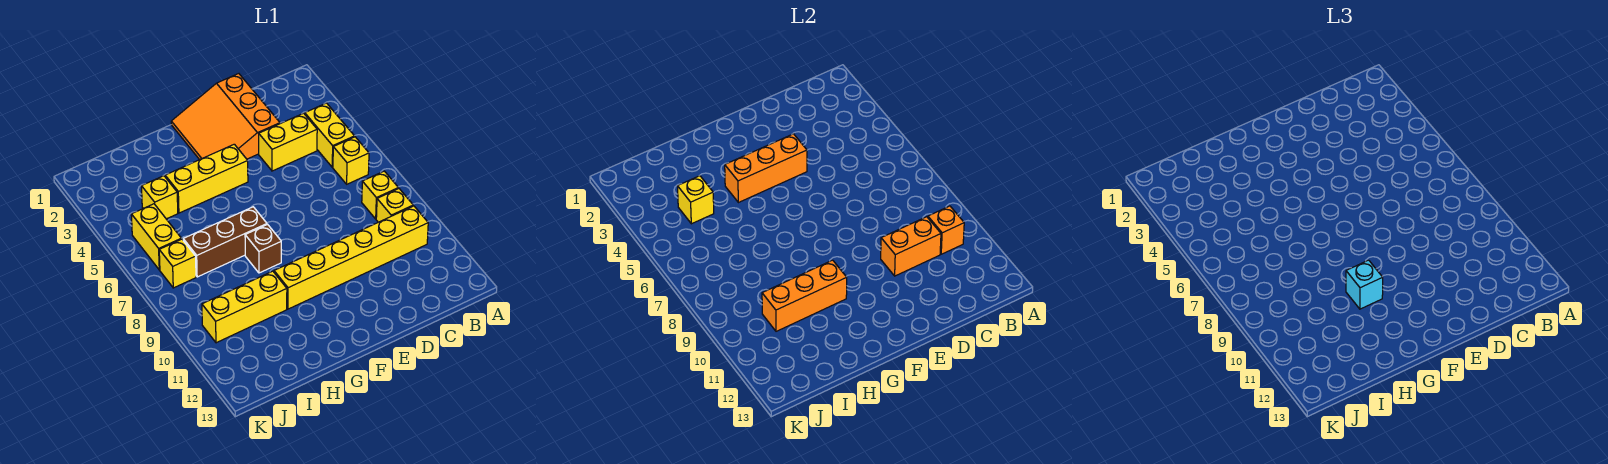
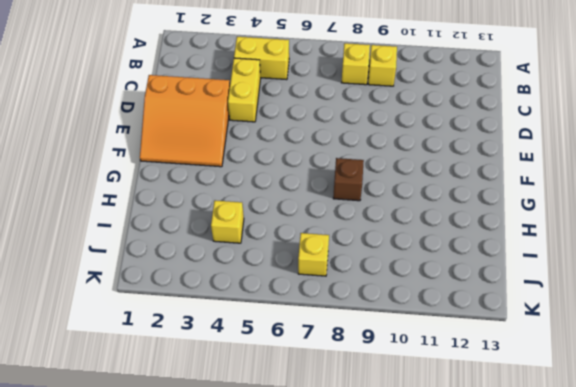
none -> yellow brick B6 level 1
none -> yellow brick B10:G10 level 1
none -> yellow brick F4:H4 level 1

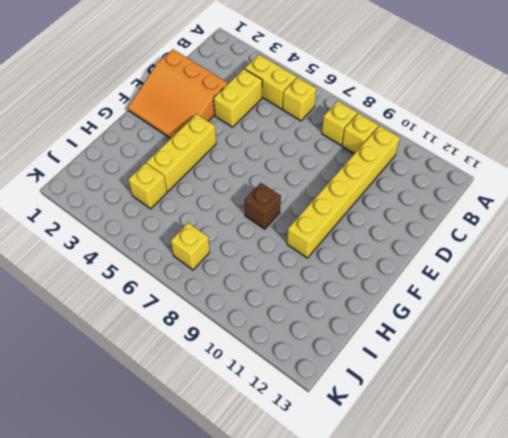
none -> brown brick G7:I7 level 1
none -> yellow brick H10:J10 level 1
none -> yellow brick J5:J6 level 1

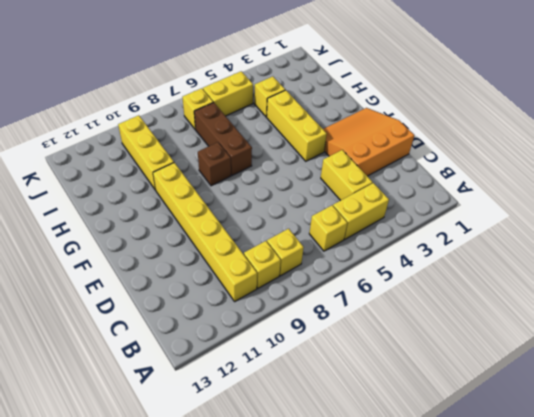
none -> orange brick B10 level 2
none -> orange brick C10:D10 level 2
none -> orange brick E4:G4 level 2

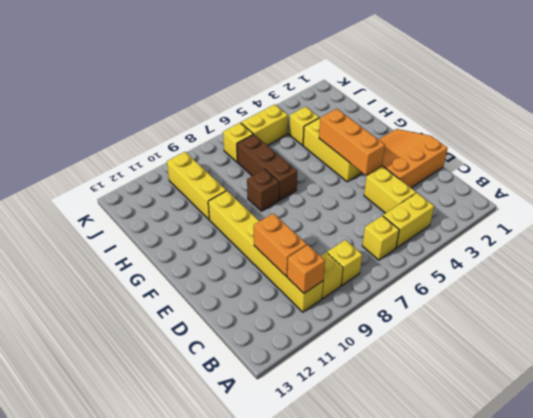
none -> orange brick G10:I10 level 2
none -> yellow brick I4 level 2
none -> cyan brick G10 level 3

